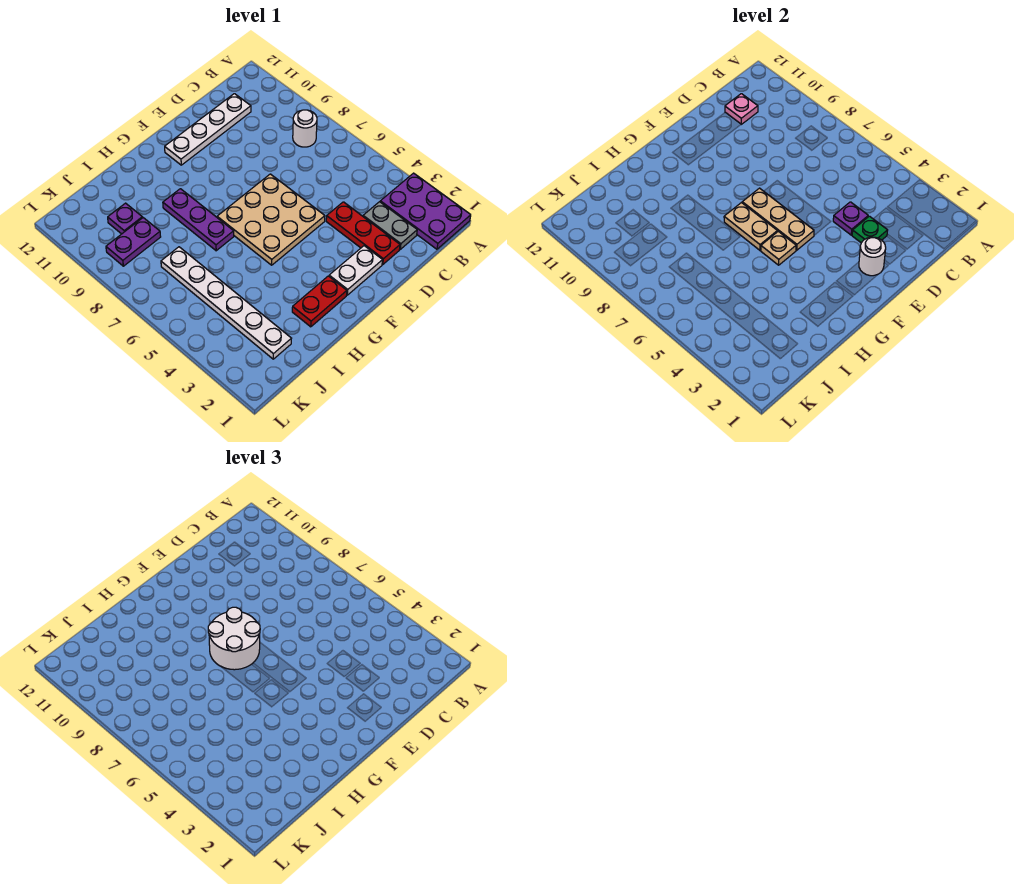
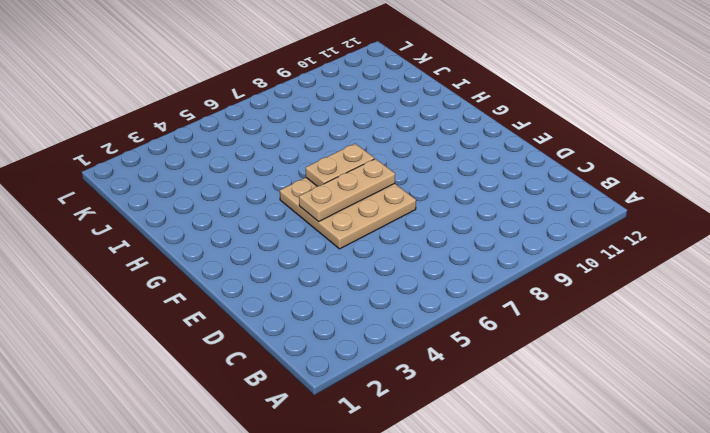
none -> purple plate A1:B3 level 1
none -> white round brick B8 level 1
none -> grey plate C2:C3 level 1

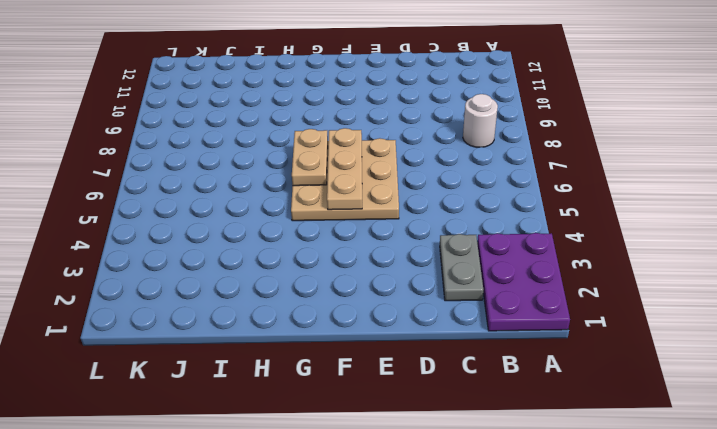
none -> white plate C11:F11 level 1
none -> red plate D2:D4 level 1
none -> white plate E2:F2 level 1

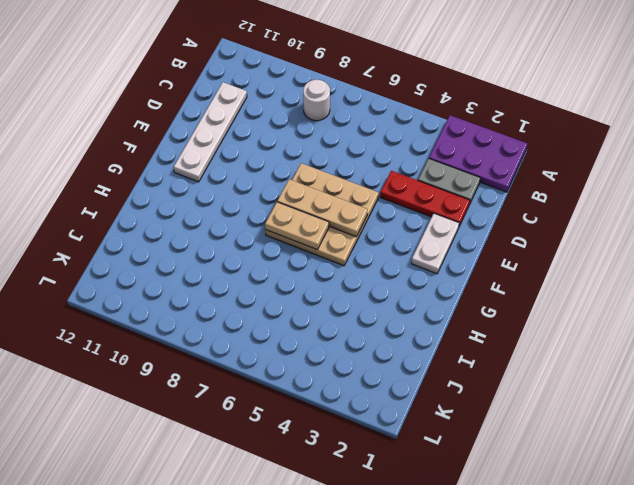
none -> red plate G2:H2 level 1
none -> purple plate H7:H9 level 1
none -> white plate J2:J7 level 1

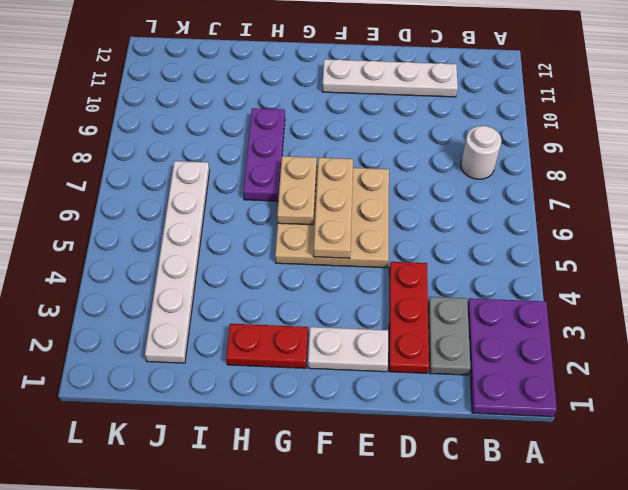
none -> purple plate J9:K9 level 1
none -> purple plate J10 level 1
none -> pink plate C11 level 2

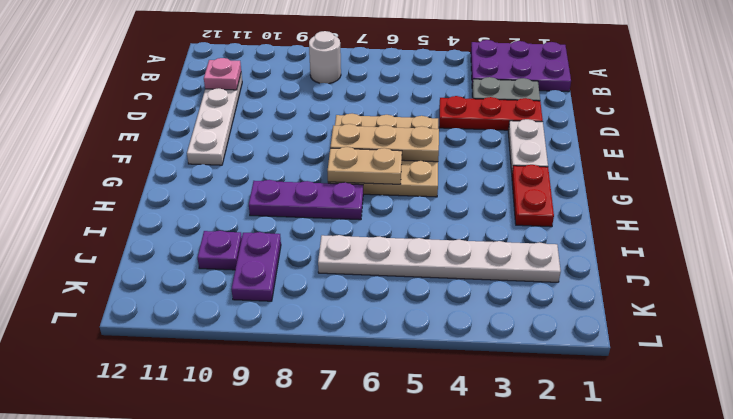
none -> green plate D3 level 2
none -> purple plate D4 level 2
none -> white round brick E2 level 2

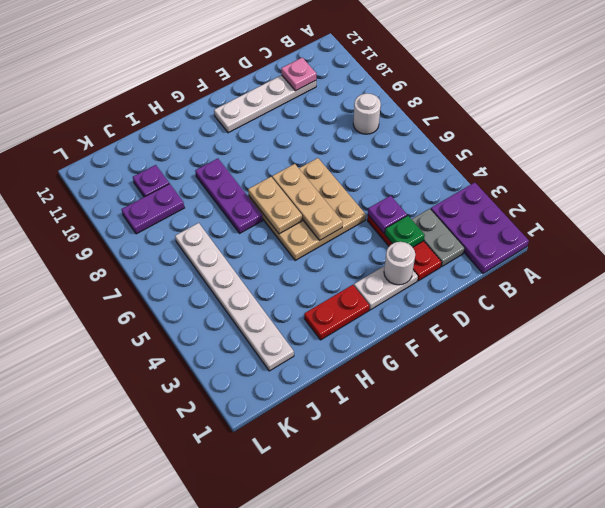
none -> tan plate G5 level 2
none -> white round brick F7:G8 level 3

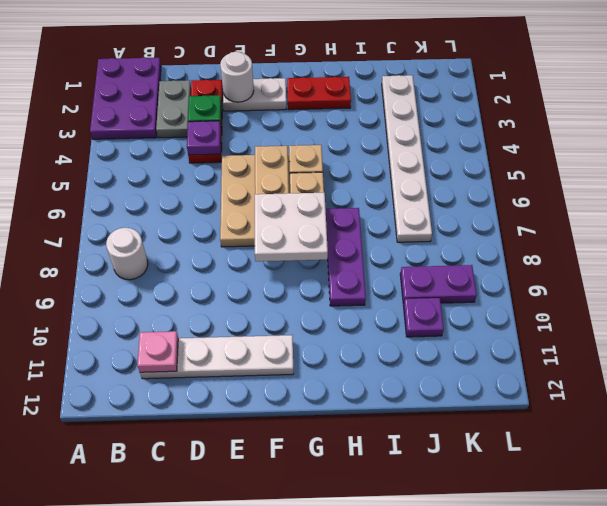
white plate F7:G8 level 3 -> white round brick F7:G8 level 3

